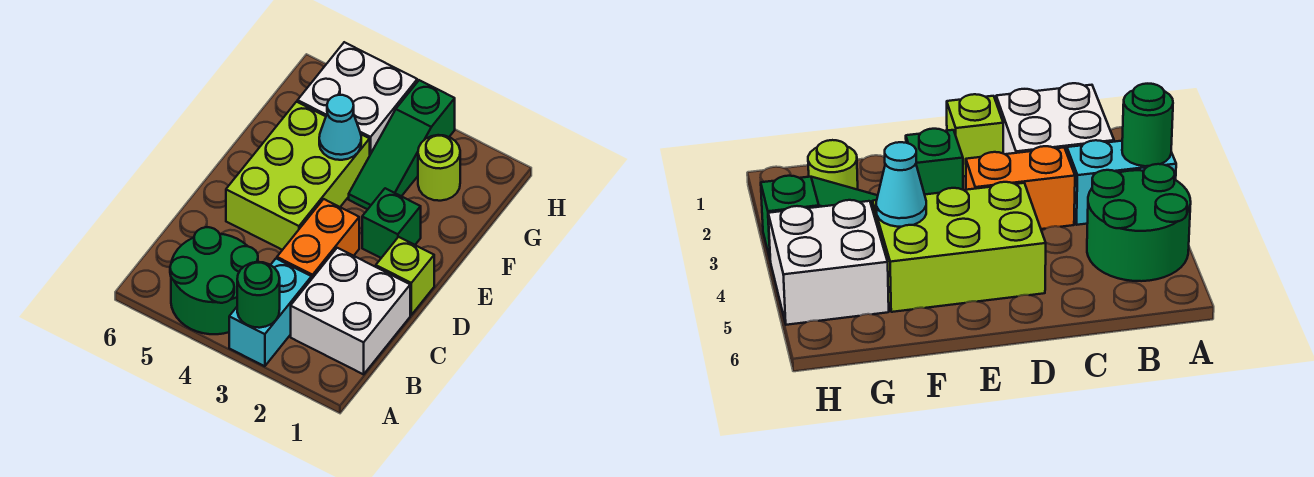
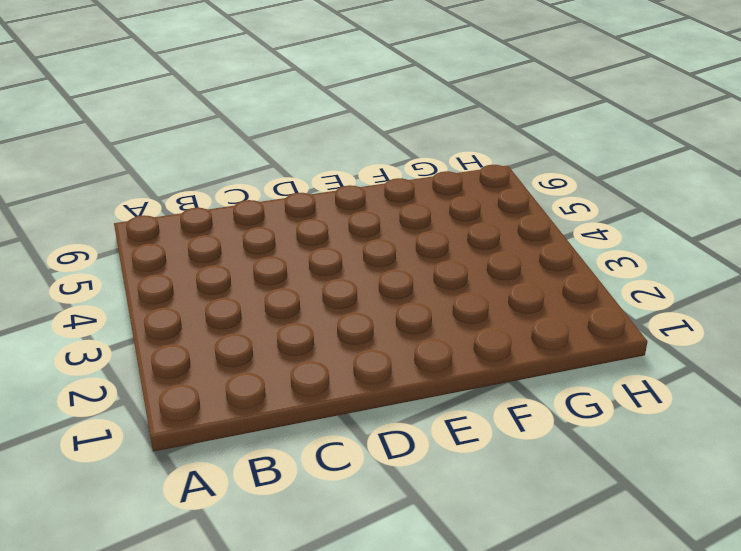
none -> cyan brick A3:B3 level 1
none -> green round brick A4:B5 level 1
none -> white brick B1:C2 level 1

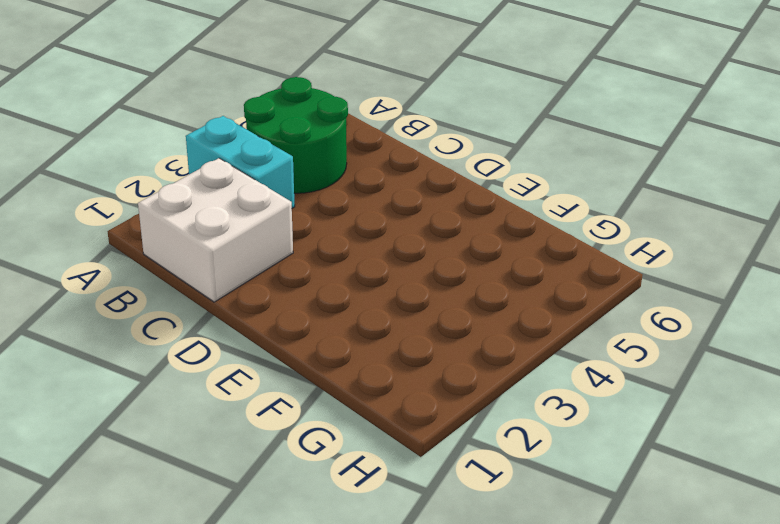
none -> orange brick C3:D3 level 1
none -> lime brick D1 level 1
none -> lime brick D4:F5 level 1

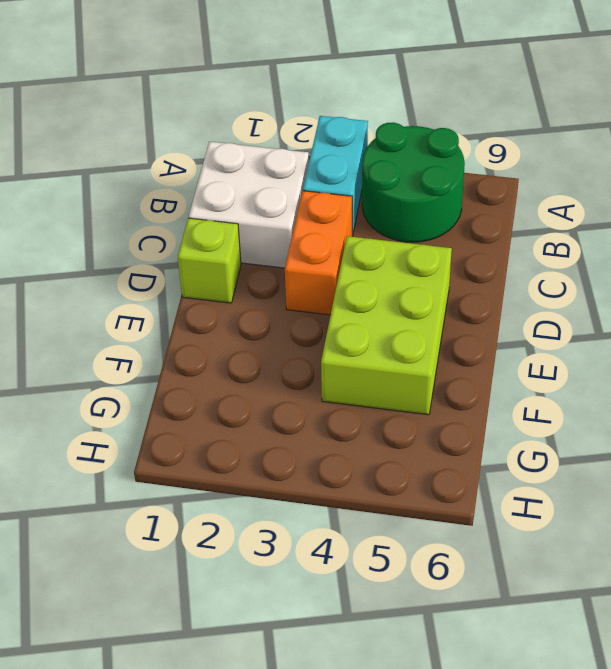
none -> green brick E2 level 1
none -> green slope F3:H3 level 1 top H
none -> lime round brick G2 level 1

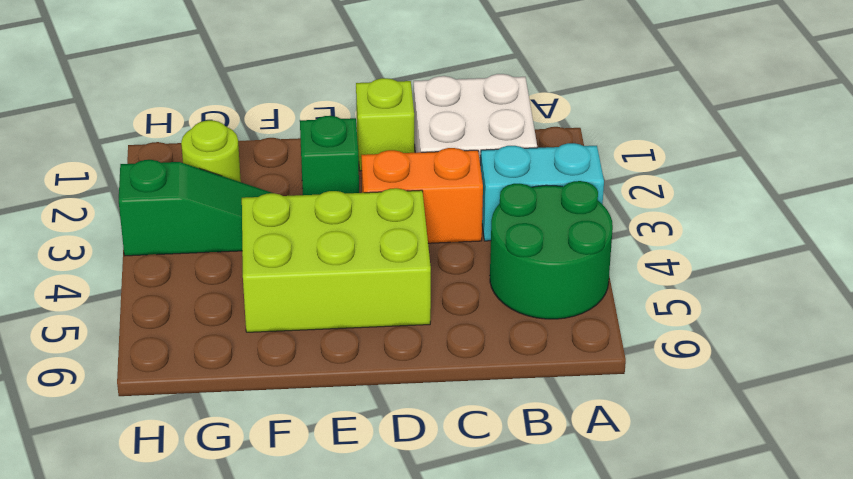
none -> white brick G4:H5 level 1
none -> green round brick A3 level 2
none -> cyan cone F4 level 2

